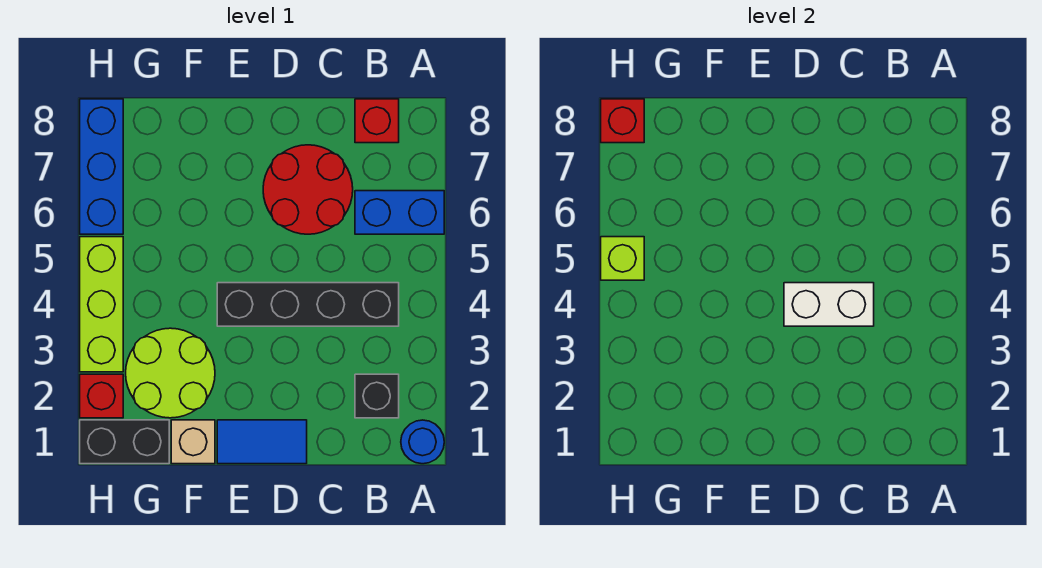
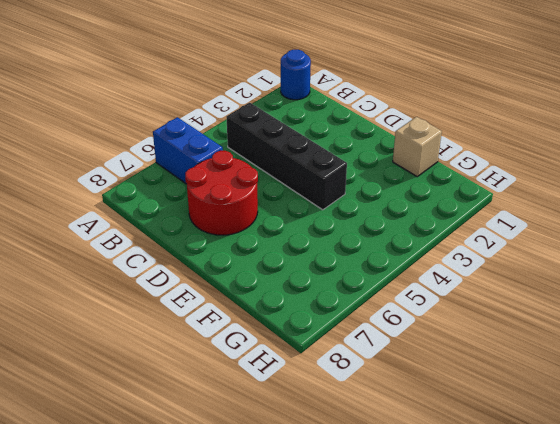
none -> black brick B2 level 1
none -> red brick B8 level 1
none -> blue tile D1:E1 level 1

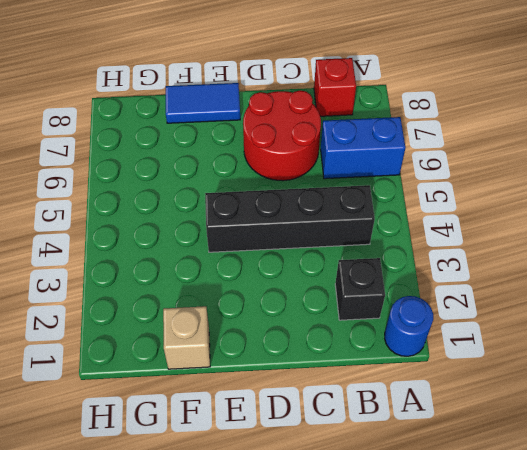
blue tile E8:F8 level 1 -> blue tile D1:E1 level 1
none -> lime round brick F2:G3 level 1
none -> black brick G1:H1 level 1
none -> red brick H2 level 1

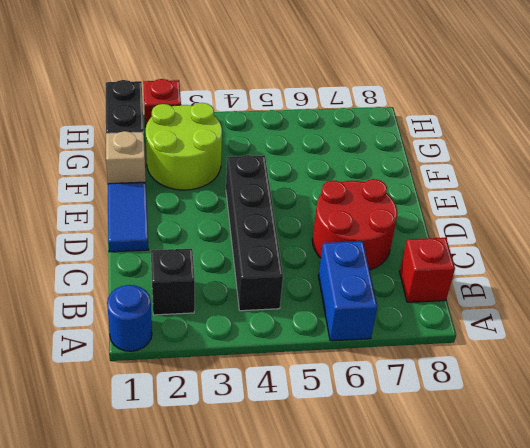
none -> lime brick H3:H5 level 1
none -> blue brick H6:H8 level 1
none -> white brick C4:D4 level 2

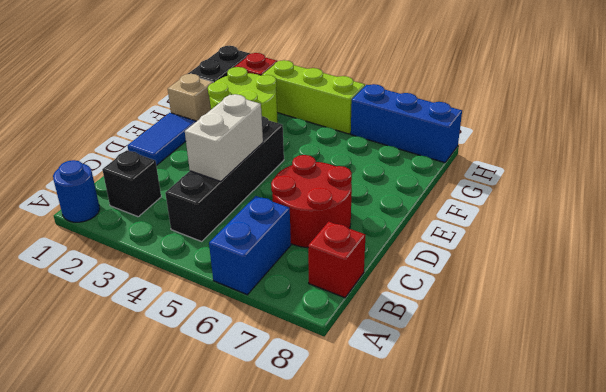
none -> lime brick H5 level 2
none -> red brick H8 level 2

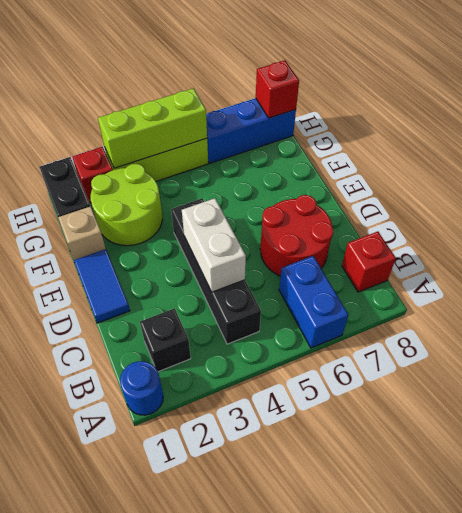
lime brick H3:H5 level 2 -> lime brick H5 level 2

